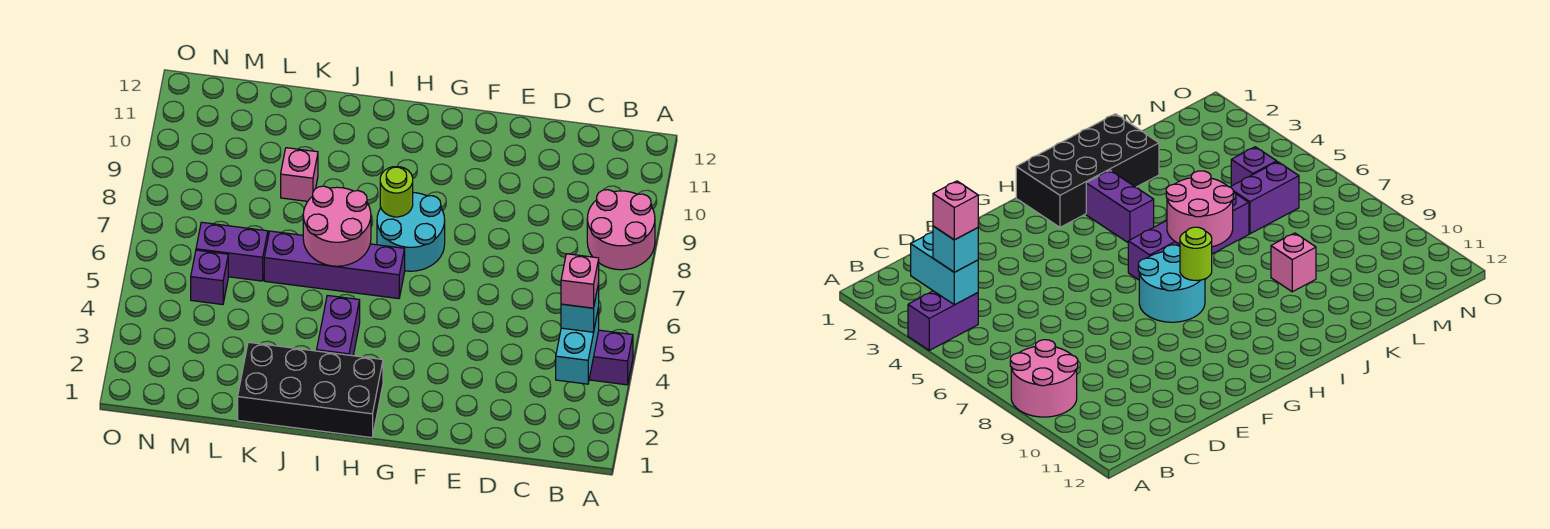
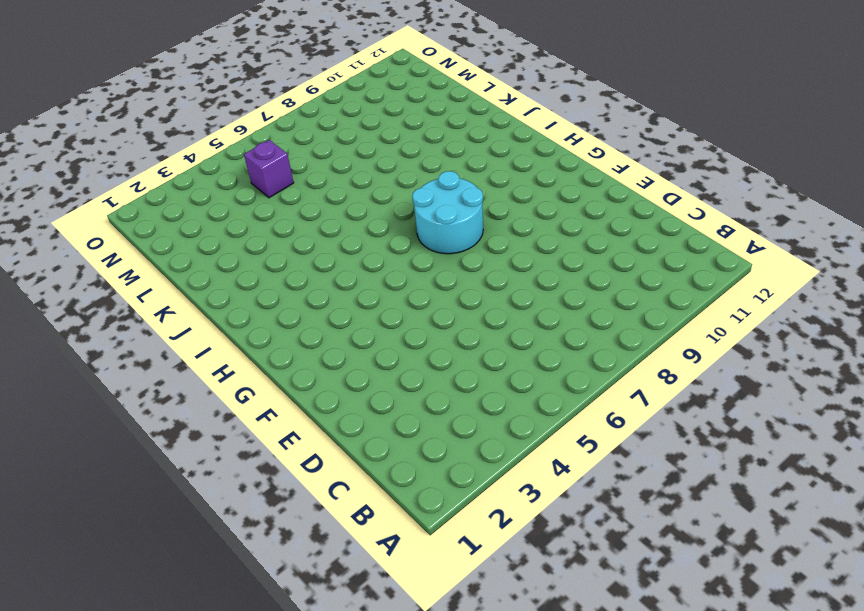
none -> purple brick A4:B4 level 1
none -> pink round brick A8:B9 level 1
none -> black brick H1:K2 level 1

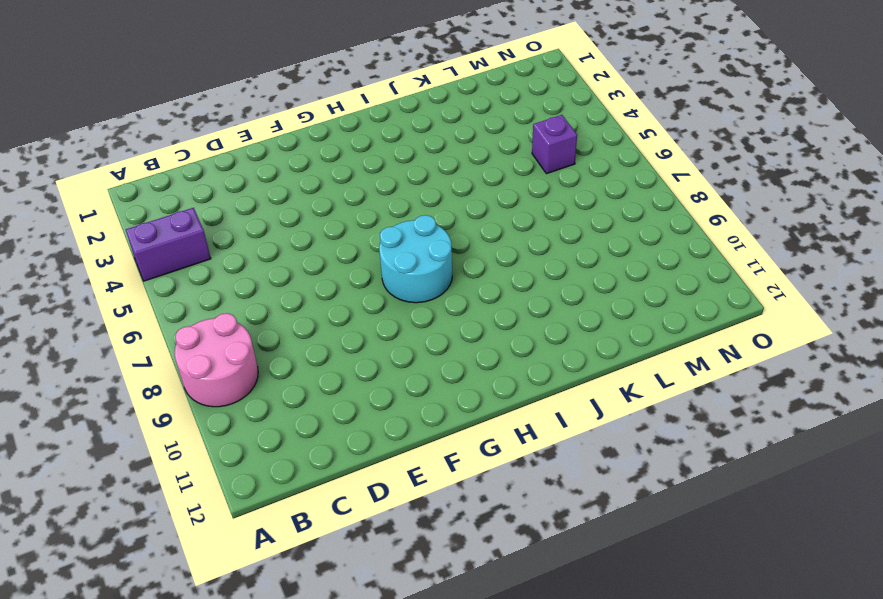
none -> black brick H1:K2 level 1
none -> purple brick H6:K6 level 1
none -> purple brick I3:I4 level 1

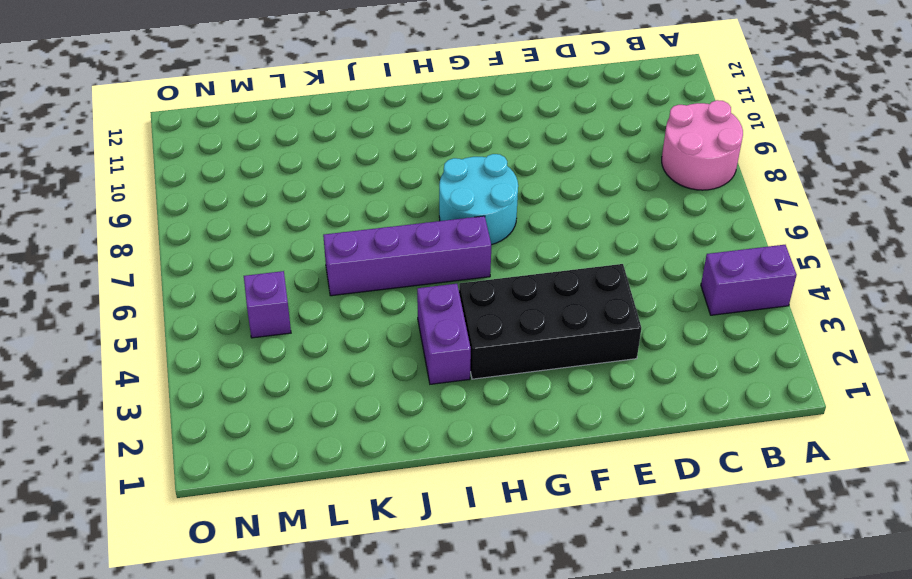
black brick E3:H4 level 1 -> black brick H1:K2 level 1
none -> pink brick K9 level 1
none -> purple brick L6:M6 level 1
none -> cyan brick B3:B4 level 2

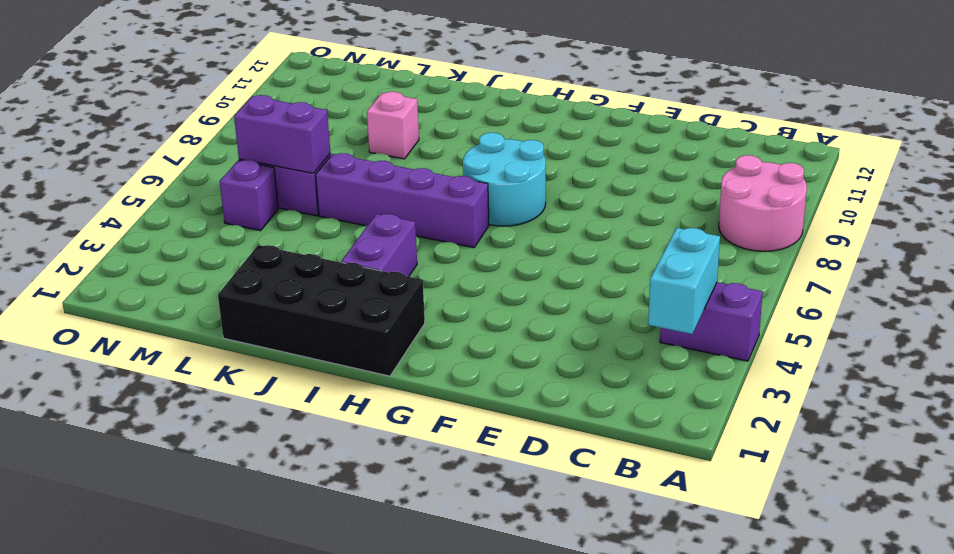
purple brick L6:M6 level 2 -> none
none -> lime round brick H8 level 2
none -> pink round brick I6:J7 level 2
none -> cyan brick B4 level 3

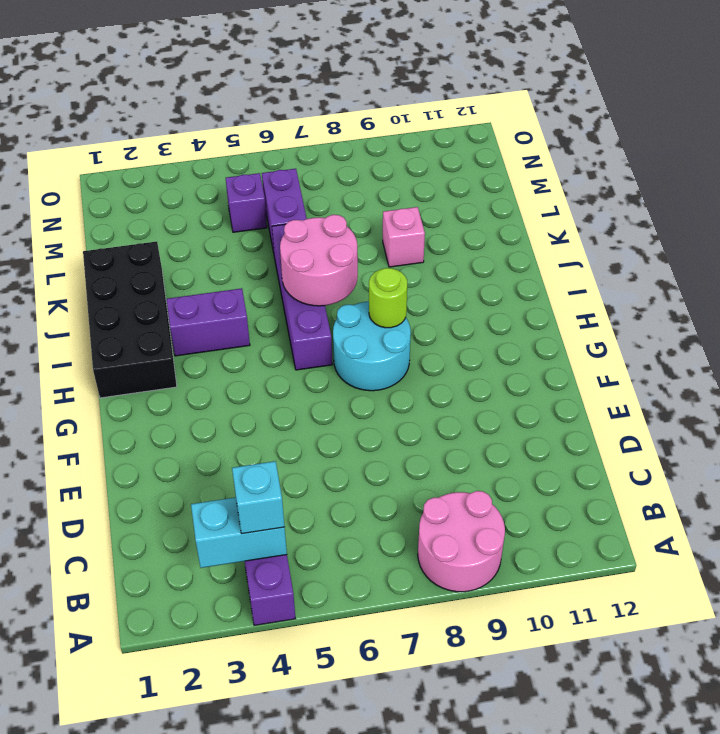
none -> pink brick B4 level 4

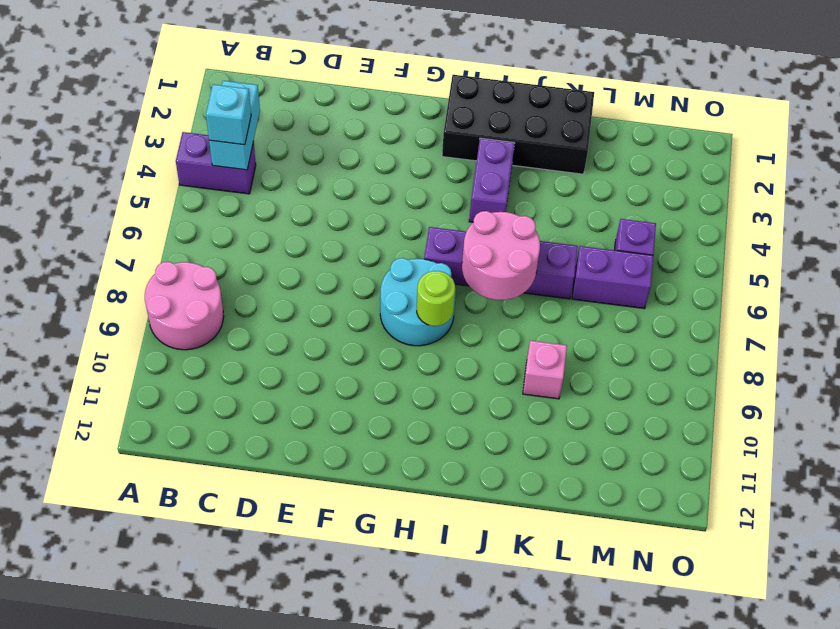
none -> pink brick B4 level 4

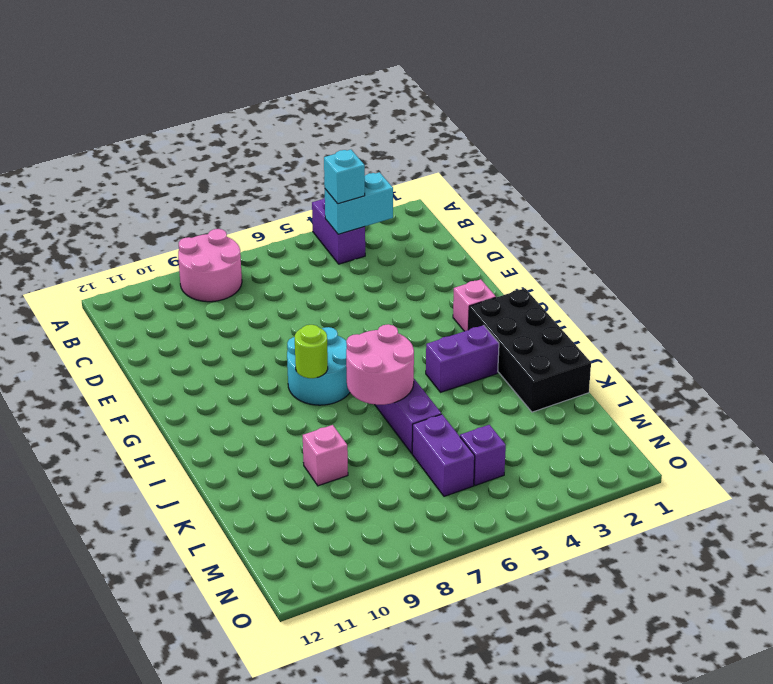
pink brick G2 level 1 -> pink brick B4 level 4

